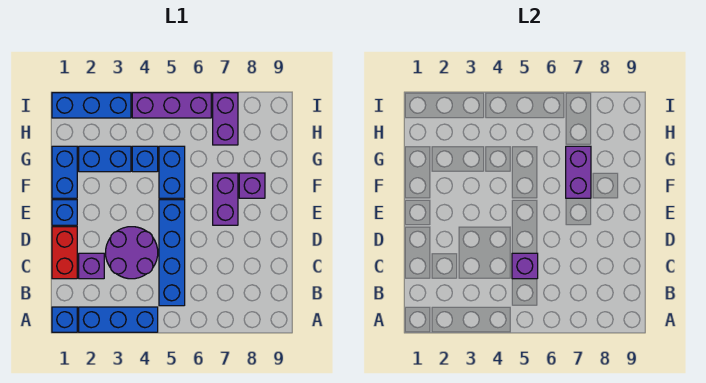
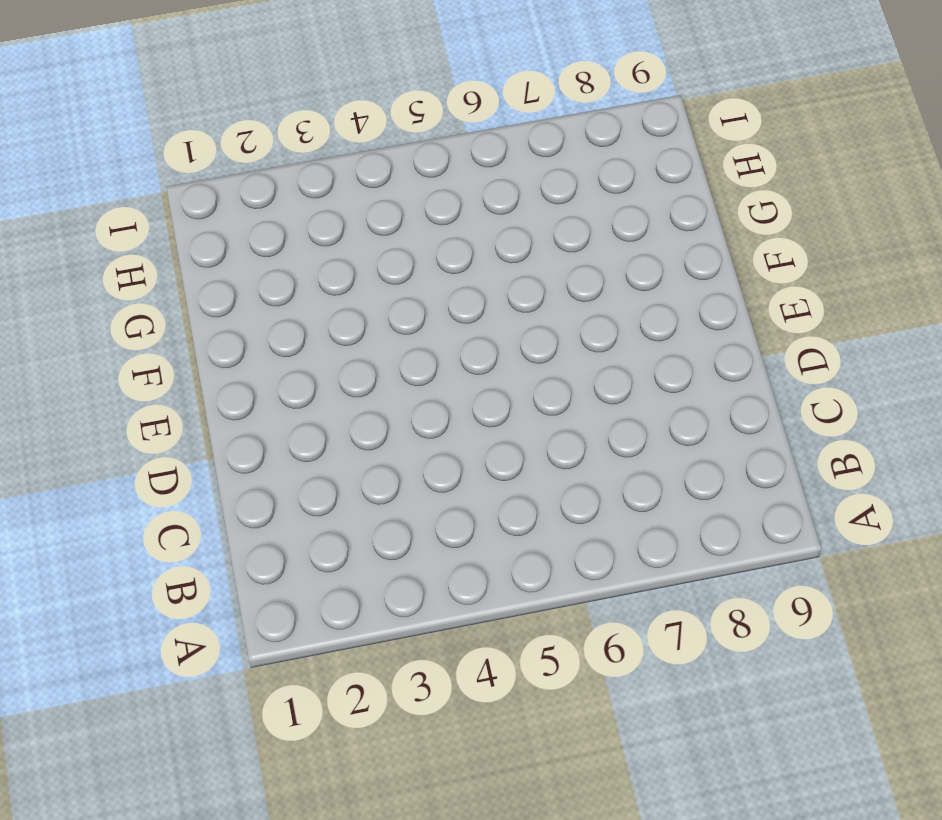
none -> blue brick A1 level 1
none -> blue brick A2:A4 level 1
none -> blue brick B5:E5 level 1

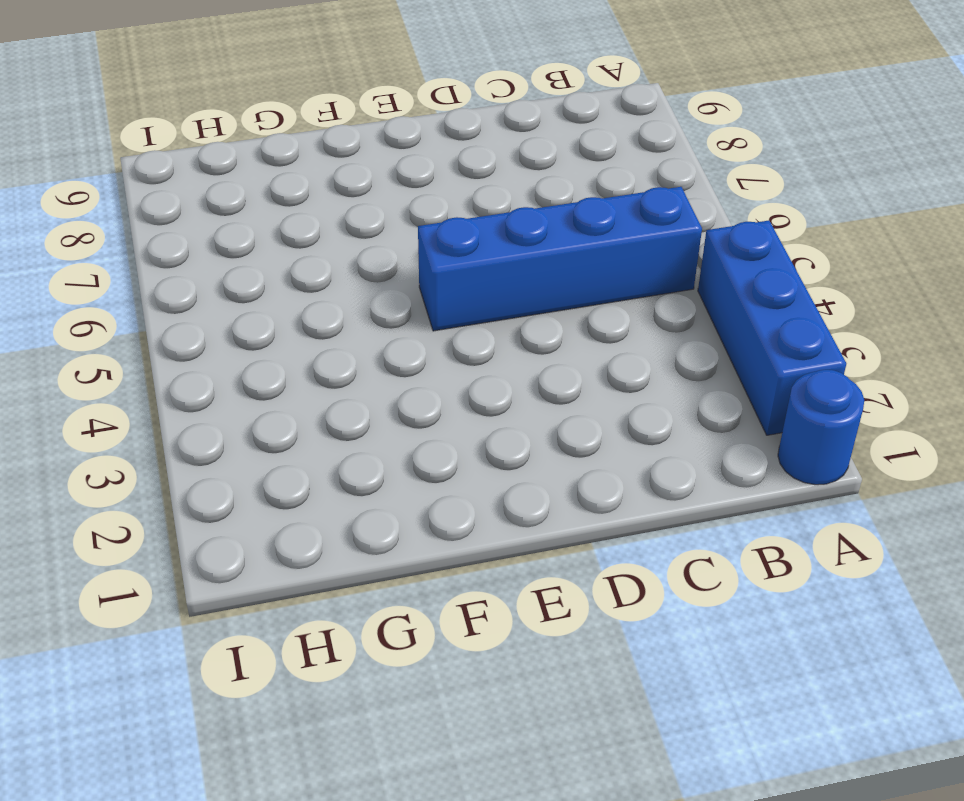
blue round brick A1 level 1 -> blue brick A1 level 1
none -> red brick C1:D1 level 1
none -> purple brick C2 level 1
none -> purple round brick C3:D4 level 1

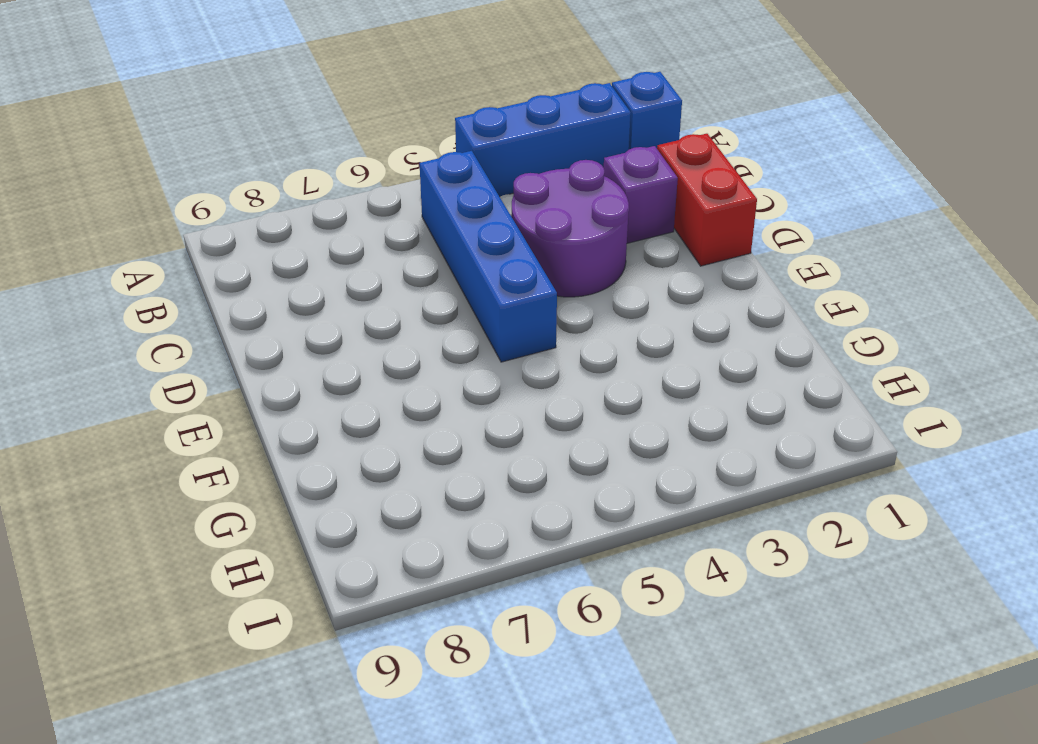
none -> blue brick E1 level 1
none -> purple brick E7:F7 level 1
none -> blue brick F1:G1 level 1

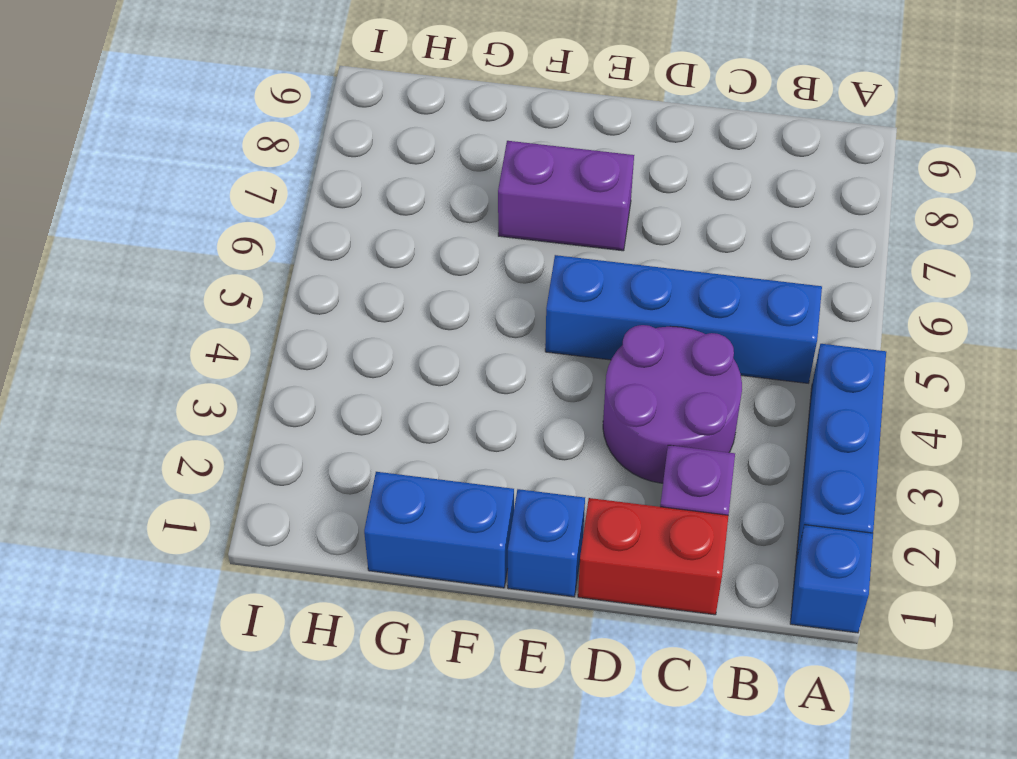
none -> blue brick F5:G5 level 1
none -> purple brick F8 level 1
none -> blue brick G2:G3 level 1

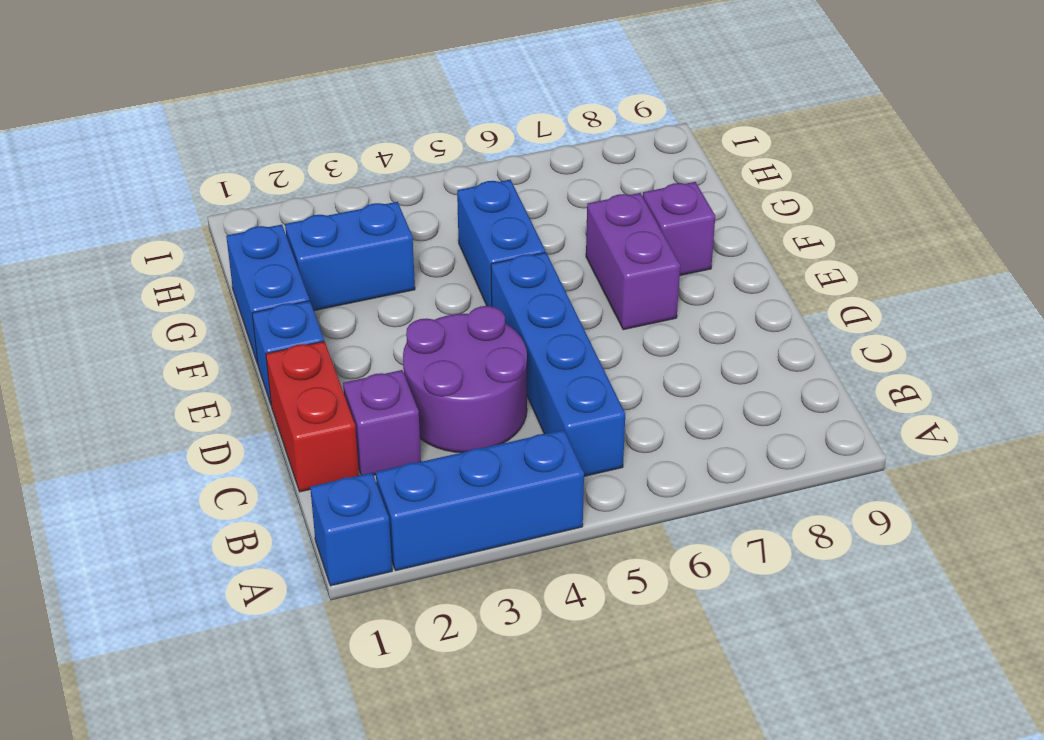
none -> blue brick G4 level 1
none -> purple brick H7:I7 level 1
none -> blue brick I1:I3 level 1

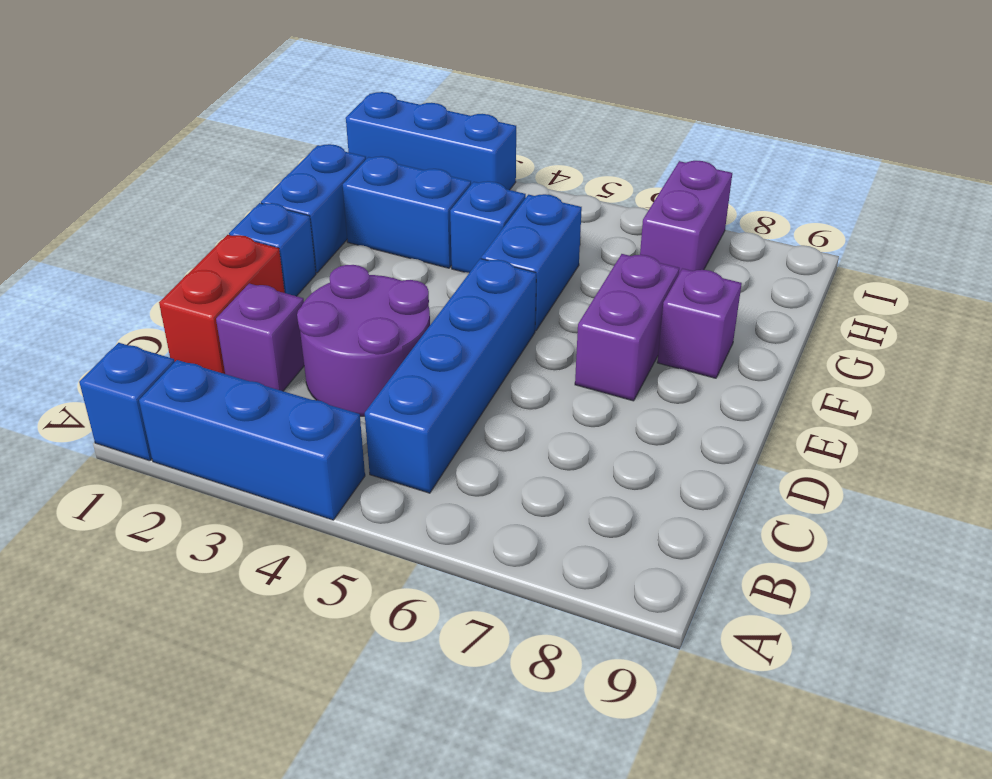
none -> purple brick I4:I6 level 1
none -> purple brick C5 level 2
none -> purple brick F7:G7 level 2

